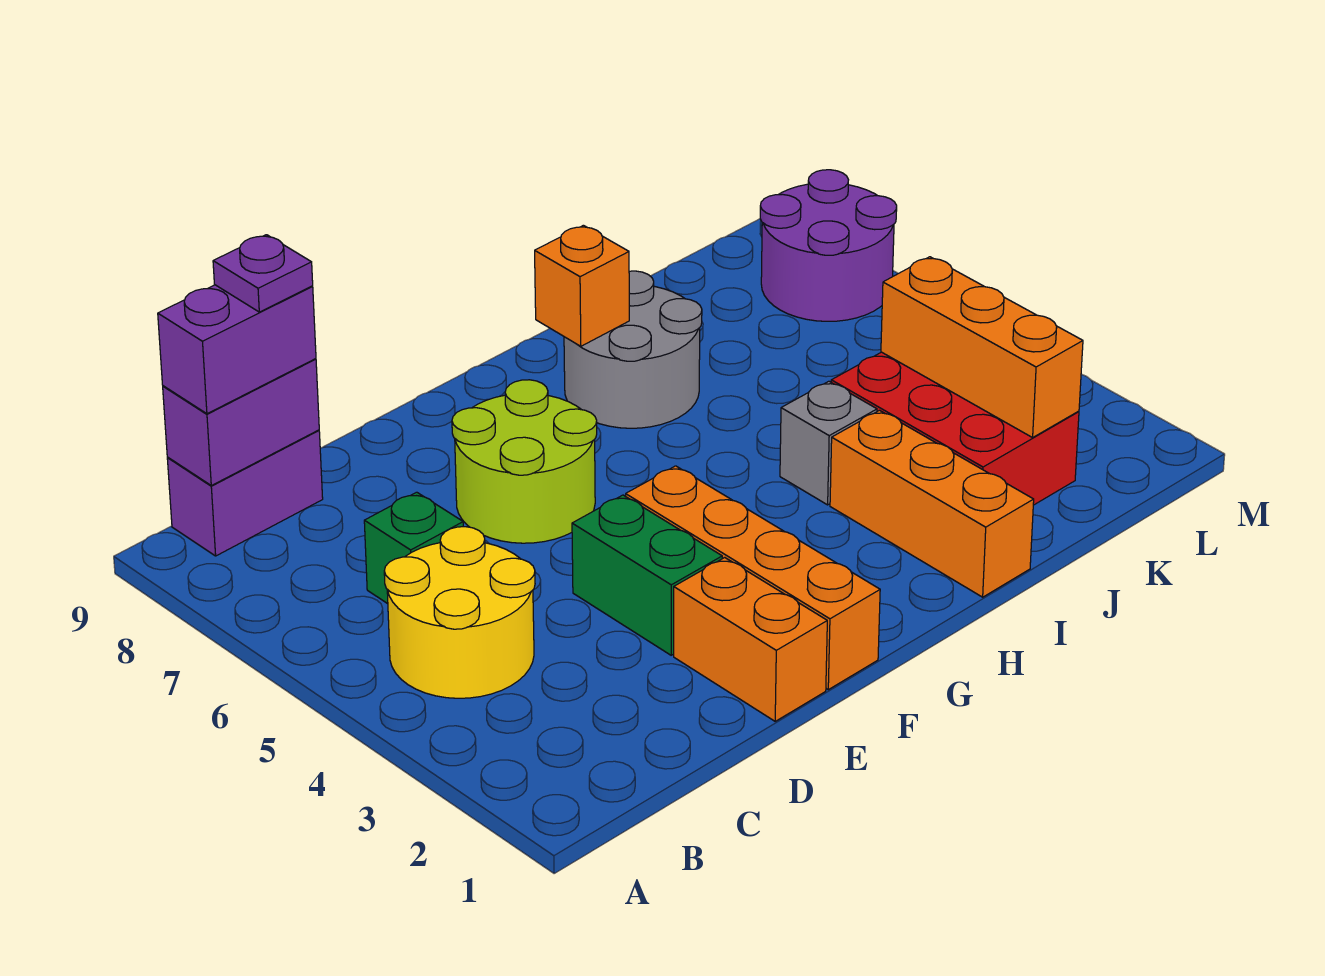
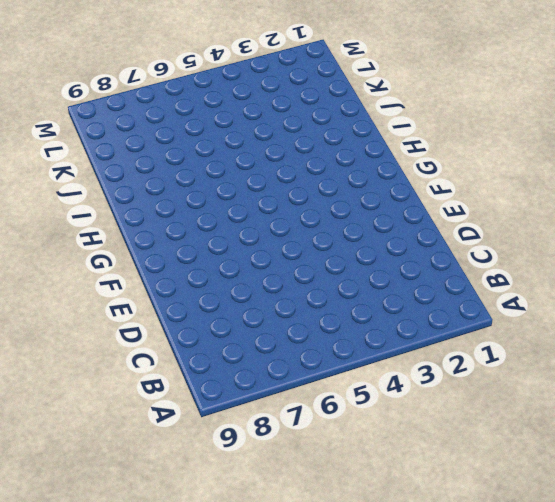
none -> yellow round brick B4:C5 level 1
none -> purple brick B9:C9 level 1
none -> green brick C6 level 1

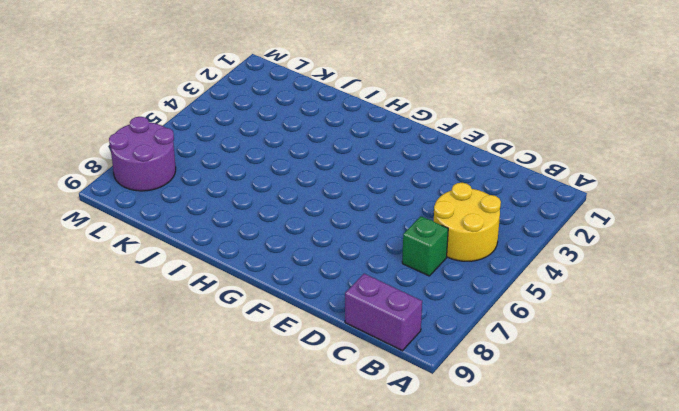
none -> orange brick E1:E2 level 1
none -> green brick E3:E4 level 1
none -> lime round brick E6:F7 level 1

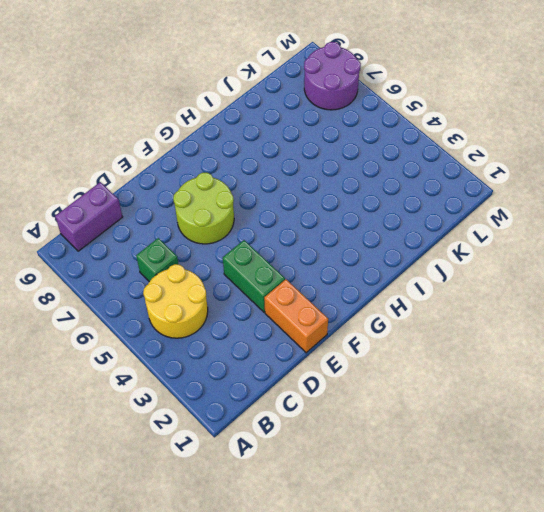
none -> orange brick F1:F4 level 1
none -> grey round brick H7:I8 level 1
none -> orange brick I1:I3 level 1

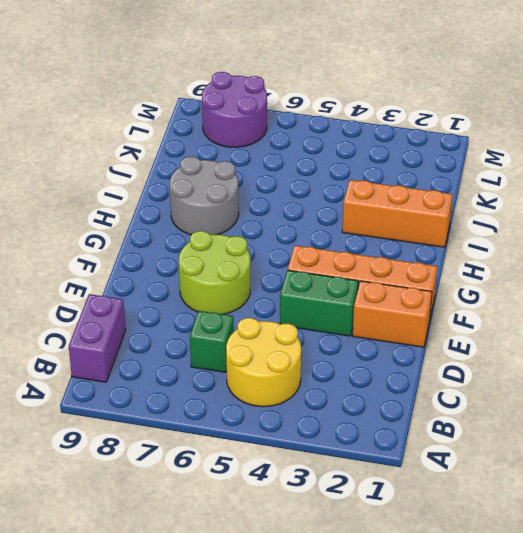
none -> grey brick I4 level 1
none -> red brick J2:K4 level 1
none -> purple brick B9:C9 level 2

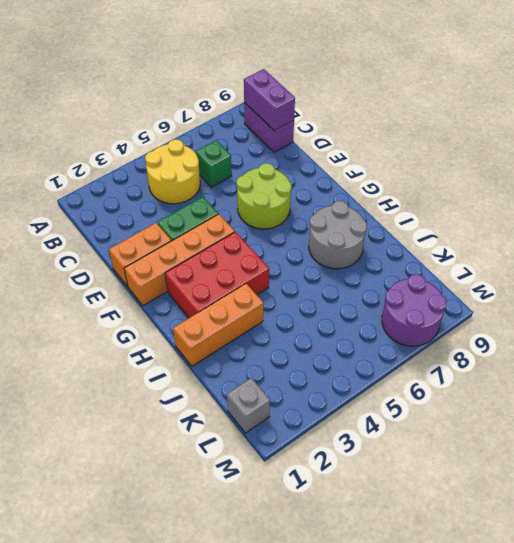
red brick G2:H4 level 1 -> red brick J2:K4 level 1
grey brick L1 level 1 -> grey brick I4 level 1
none -> orange brick H8 level 2
none -> orange brick K2:K4 level 2
none -> purple brick B9:C9 level 3

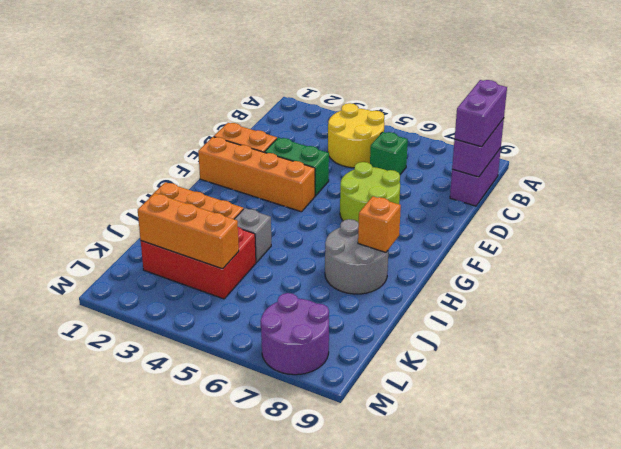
none -> purple plate C9 level 4

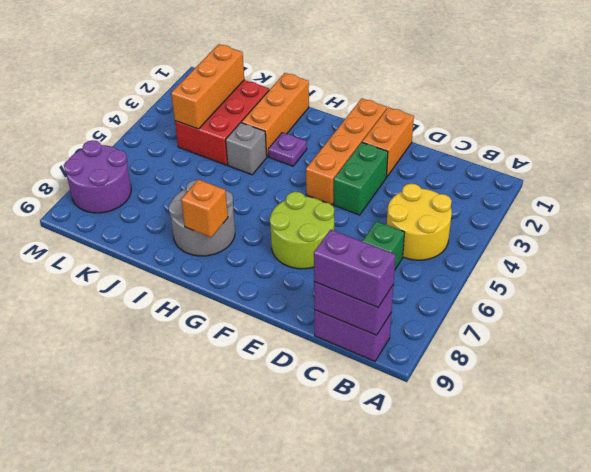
purple plate H3 level 1 -> purple plate C9 level 4

